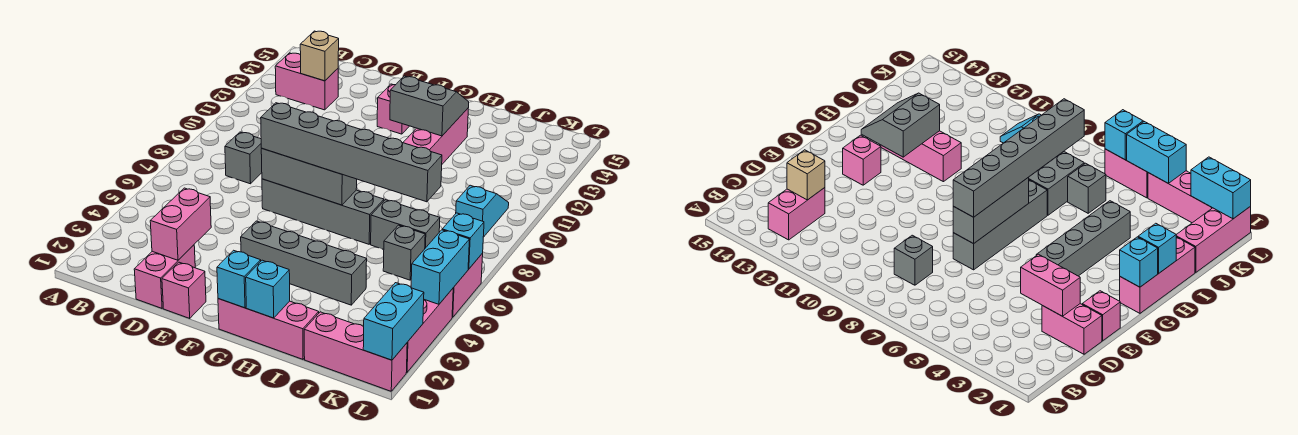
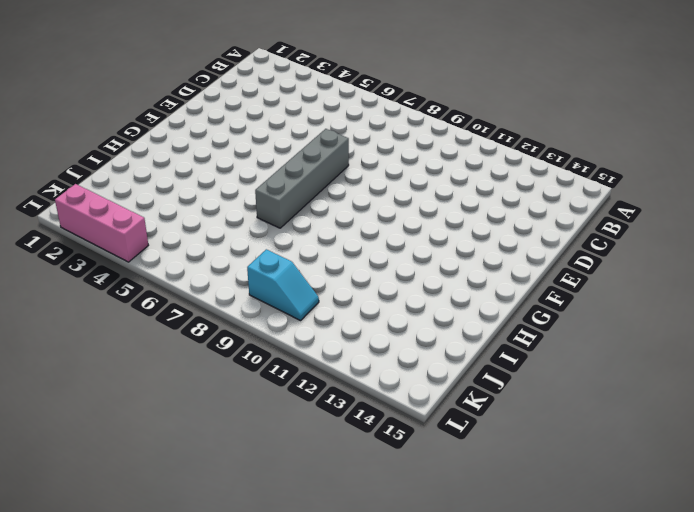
none -> pink brick B13:C13 level 1
none -> grey brick C8 level 1
none -> pink brick D1:D2 level 1

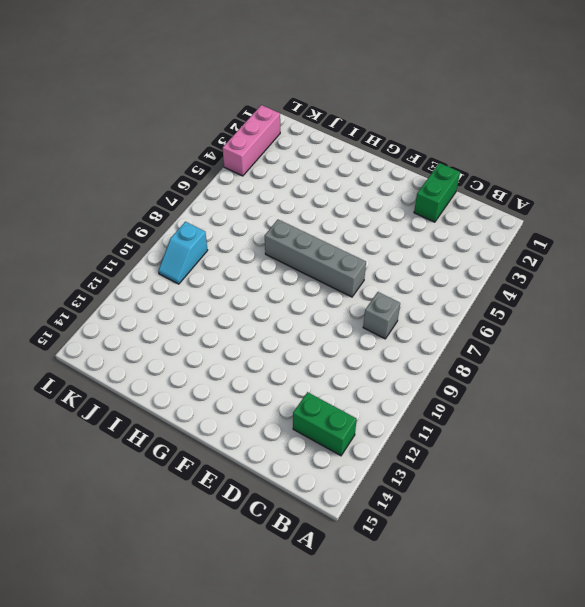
green brick B13:C13 level 1 -> pink brick B13:C13 level 1
green brick D1:D2 level 1 -> pink brick D1:D2 level 1
none -> pink brick E1 level 1
none -> grey brick F4:I4 level 1
none -> pink brick F13 level 1

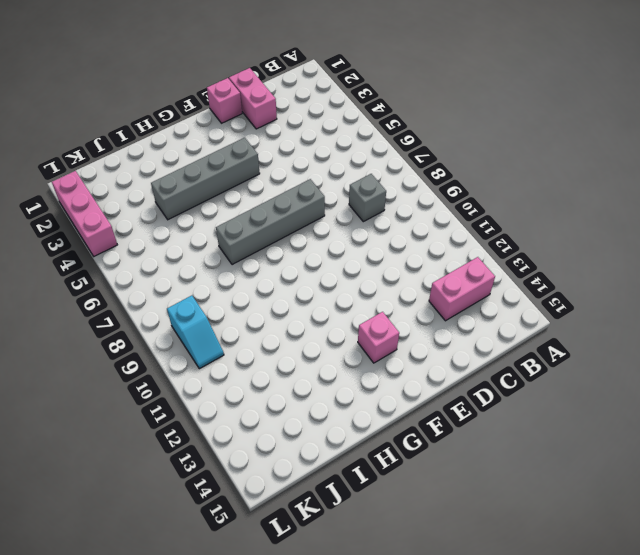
none -> pink brick G1:I1 level 1
none -> pink brick H11:H13 level 1
none -> grey brick I7:J7 level 1

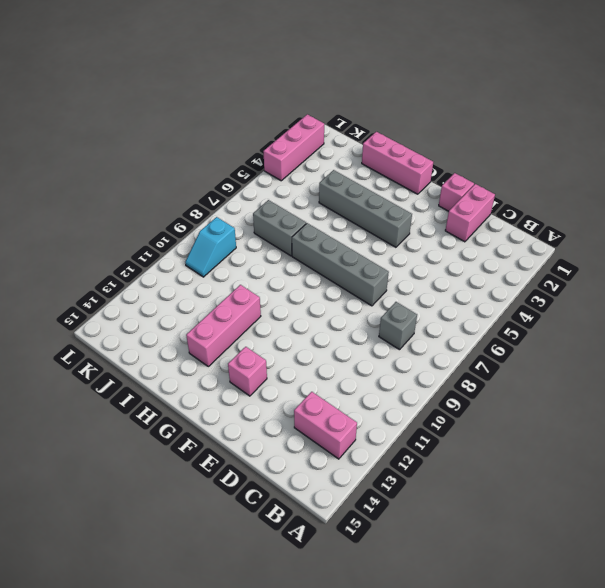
none -> pink brick J1:L1 level 1
none -> grey brick J6 level 1
none -> pink brick L5:L6 level 1

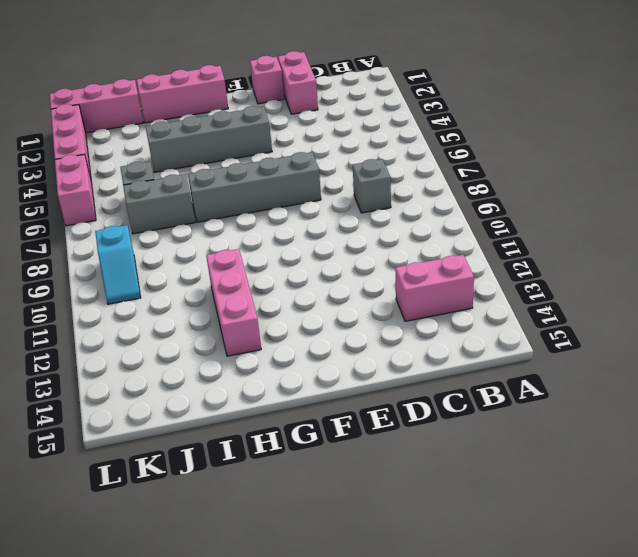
none -> pink brick F13 level 1
none -> tan brick C13 level 2
none -> pink brick D2:D3 level 2

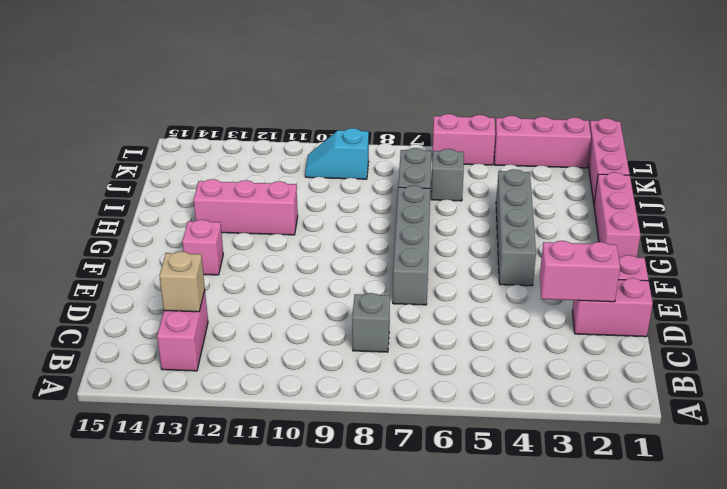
none -> grey brick E7:G7 level 2
none -> cyan brick G1 level 2
none -> grey slope G12:H13 level 2 top 12

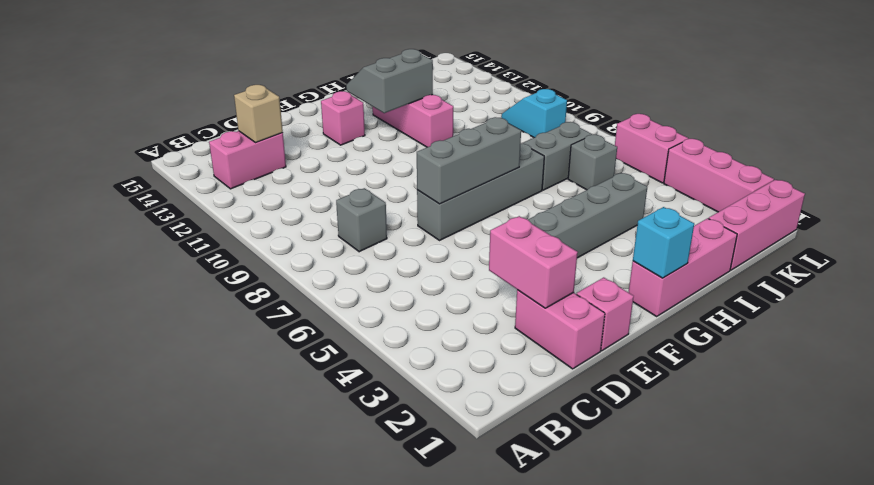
none -> cyan brick H1 level 2
none -> cyan brick L1:L2 level 2
none -> cyan brick L4:L5 level 2

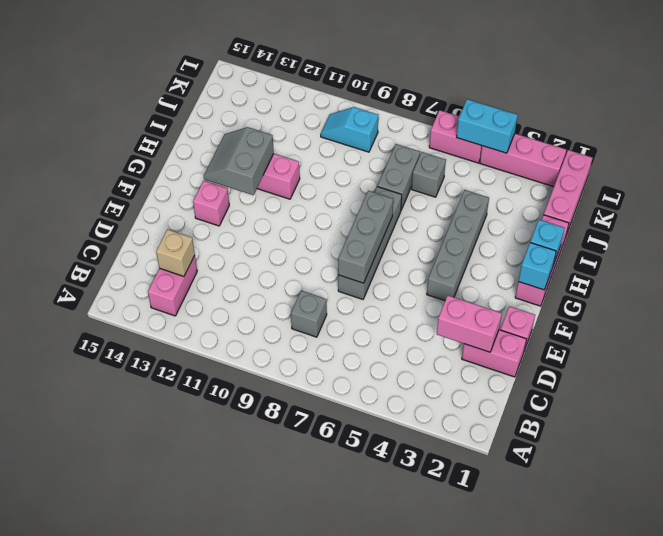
none -> cyan brick L1:L2 level 2
none -> cyan brick L6 level 2
none -> grey brick E7:J7 level 3

